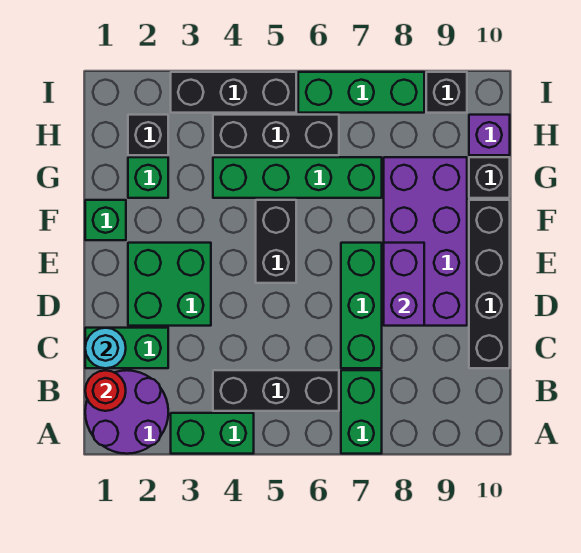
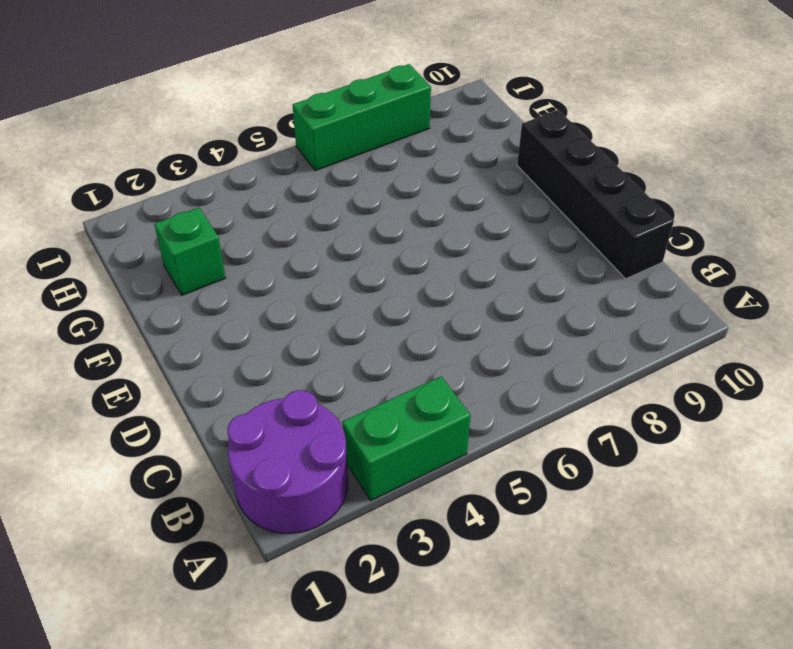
none -> green brick A7:B7 level 1
none -> black brick B4:B6 level 1
none -> green brick C1:C2 level 1

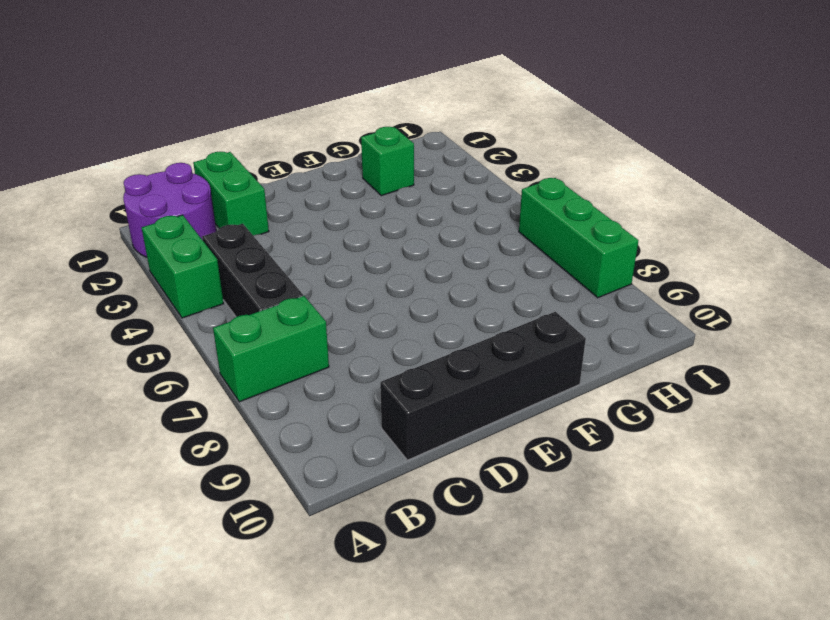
none -> green brick C7:E7 level 1
none -> green brick D2:E3 level 1
none -> purple brick D8:G9 level 1

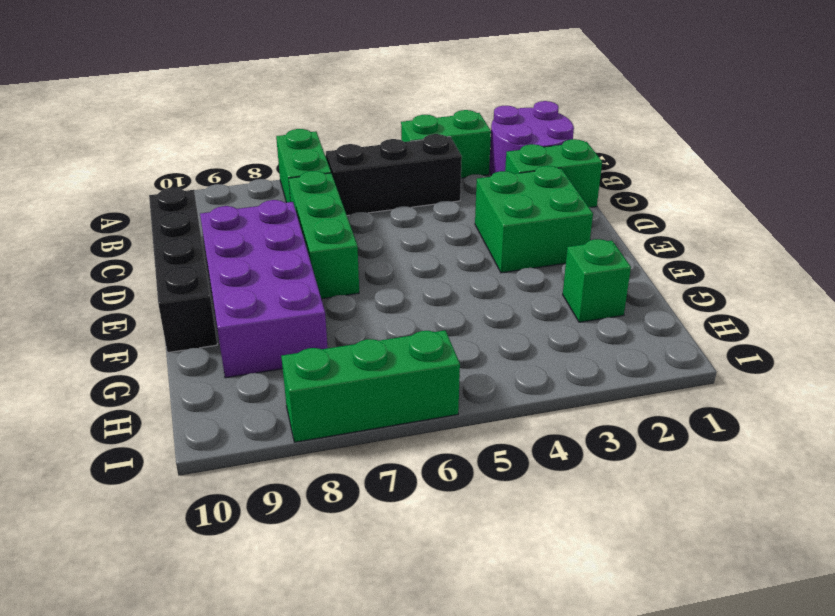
none -> black brick E5:F5 level 1
none -> green brick F1 level 1
none -> green brick G4:G7 level 1

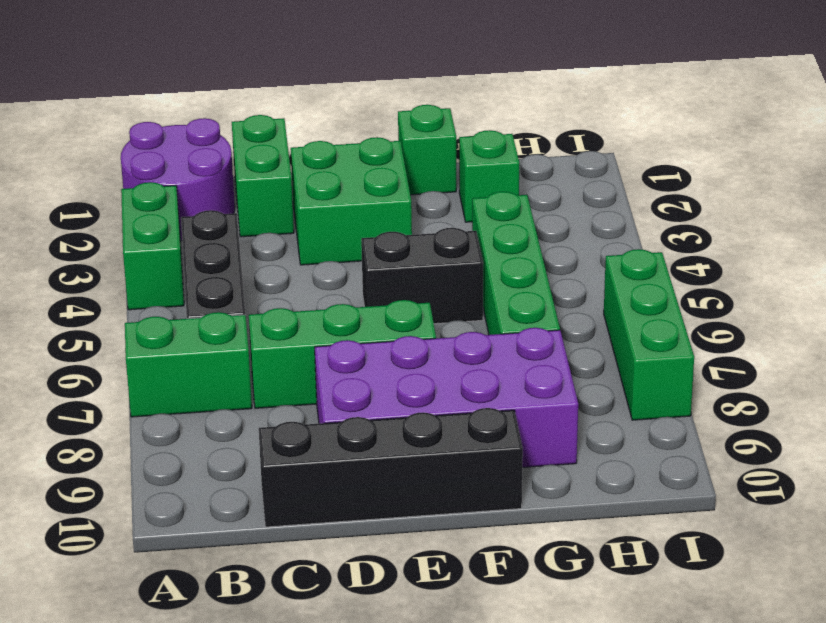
none -> black brick G10 level 1
none -> black brick H2 level 1
none -> black brick H4:H6 level 1

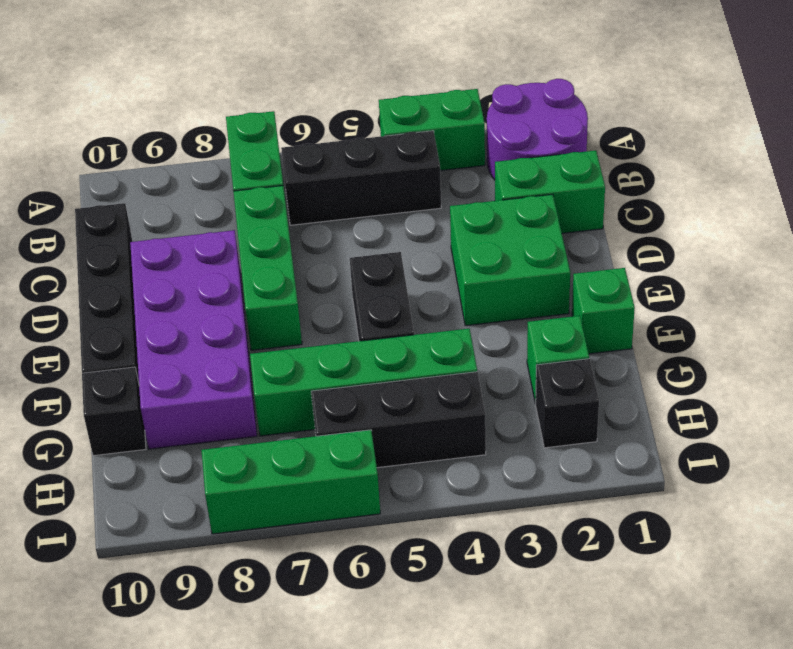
none -> purple brick H10 level 1
none -> black brick I3:I5 level 1
none -> black brick I9 level 1

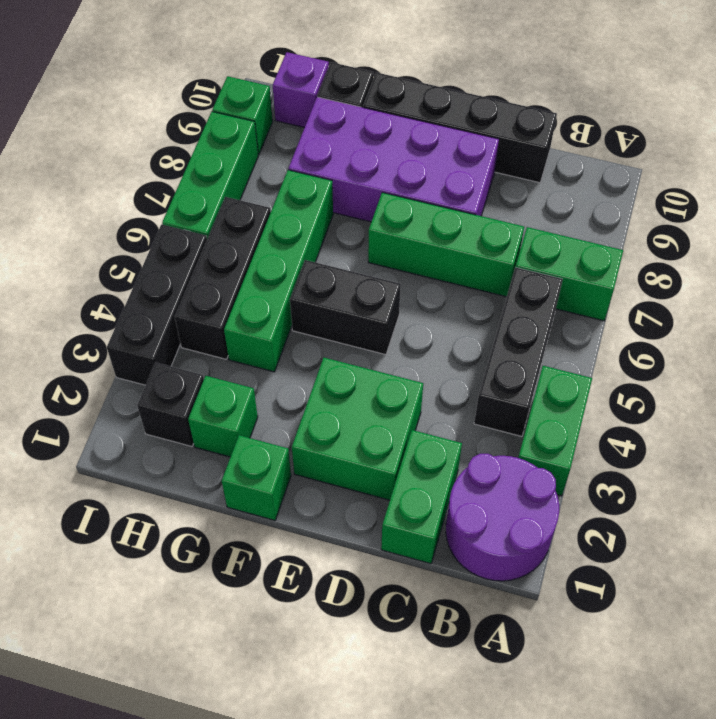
green brick I9 level 1 -> black brick I9 level 1
none -> red round brick B1 level 2
none -> cyan round brick C1 level 2
none -> purple brick D8:E8 level 2

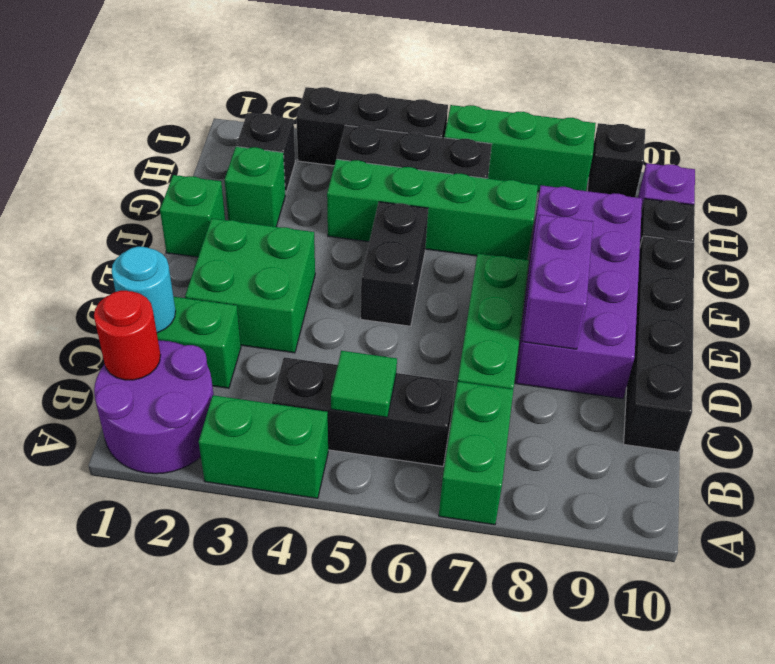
green tile B5 level 2 -> none

